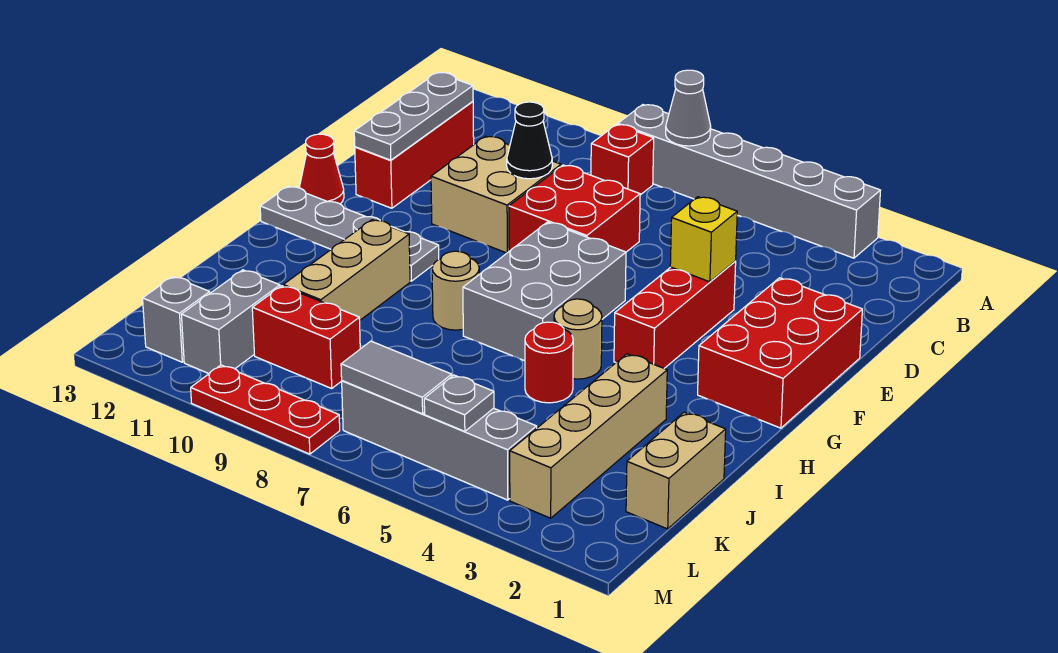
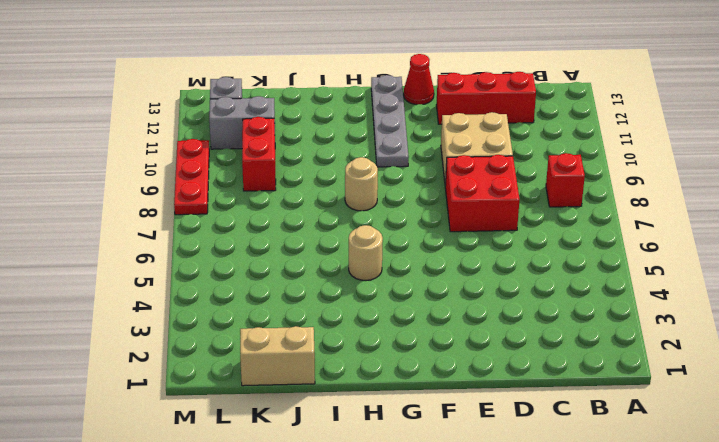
none -> grey brick A3:A8 level 1
none -> red brick E1:G2 level 1
none -> red brick E4:G4 level 1

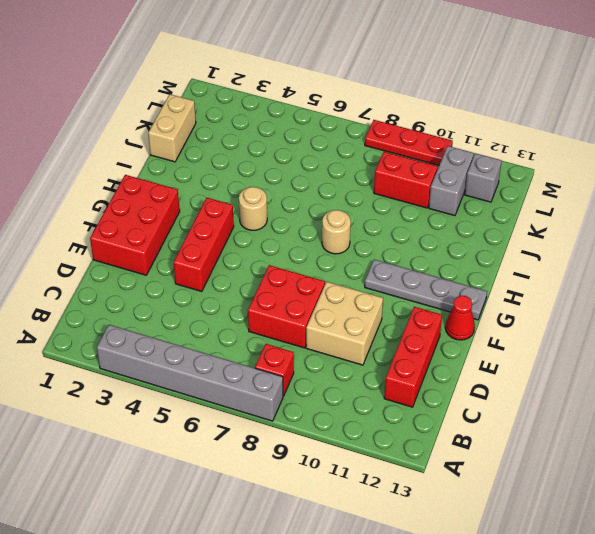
none -> grey brick F6:H7 level 1
none -> tan brick H10:J10 level 1
none -> tan brick I3:L3 level 1

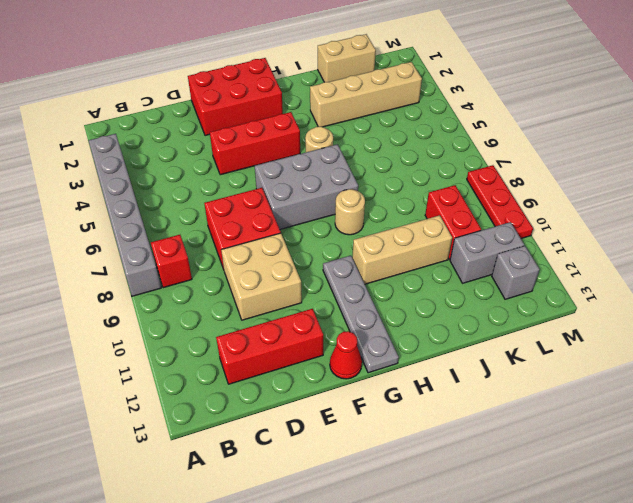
none -> red round brick I5 level 1
none -> grey brick L4:L7 level 1
none -> grey cone A7 level 2

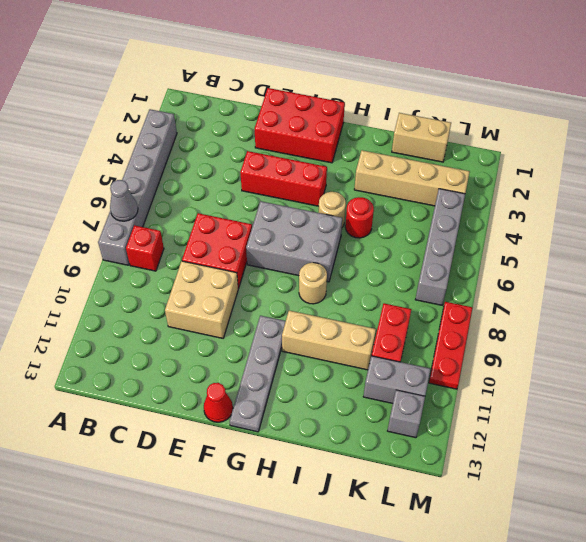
none -> red brick C12:E12 level 1
none -> grey plate C12:E12 level 2
none -> black cone D9 level 2

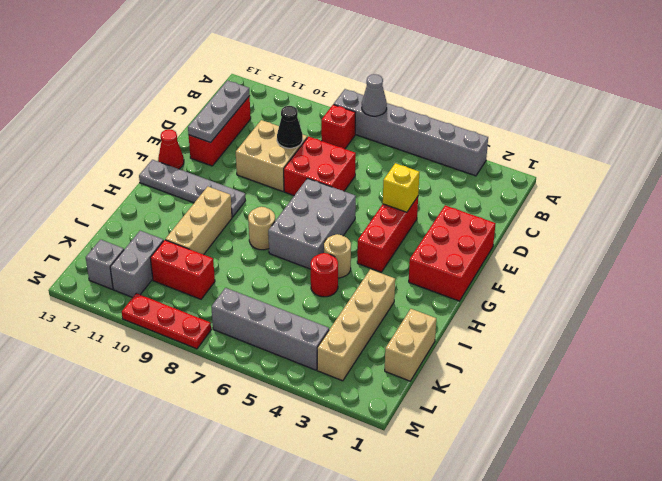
none -> grey plate L5 level 2
none -> grey tile L6:L7 level 2

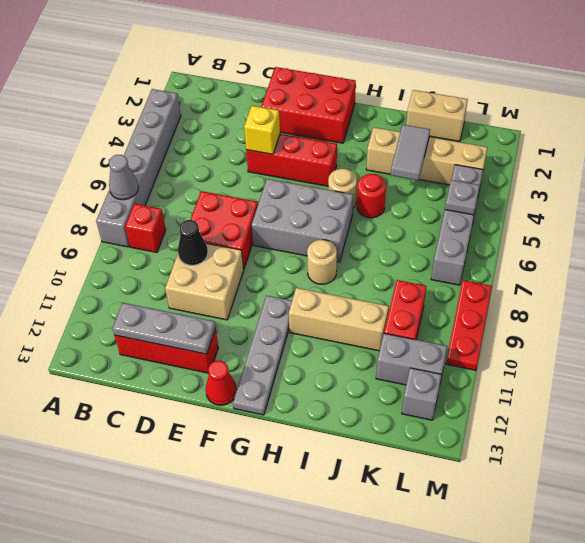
grey tile J3:J4 level 2 -> grey tile L6:L7 level 2

